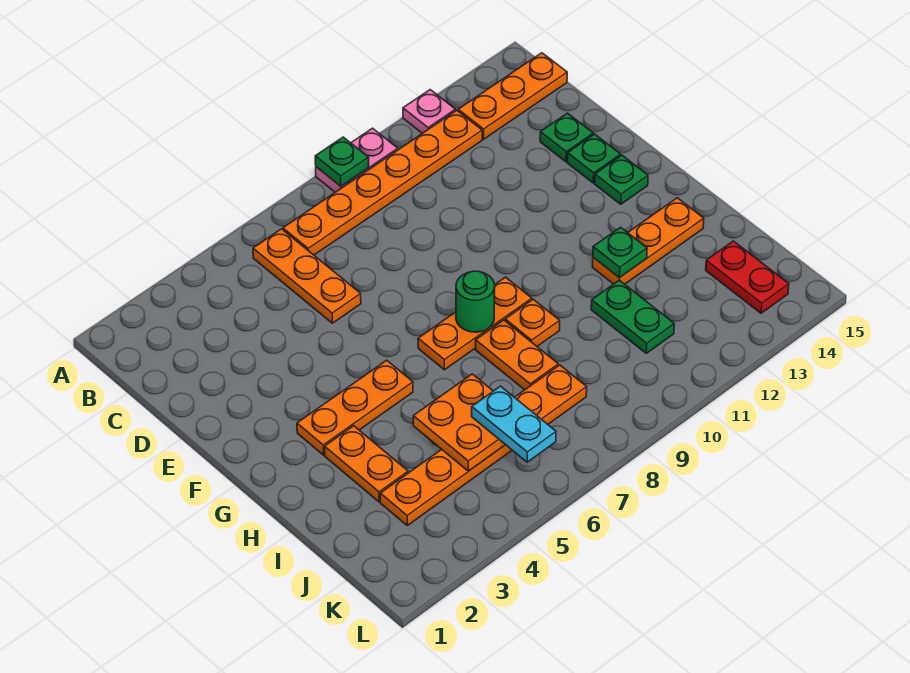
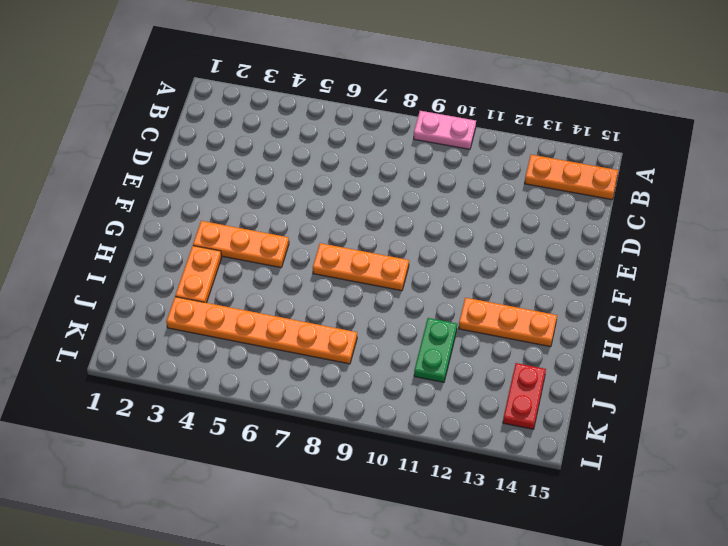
none -> pink plate A12 level 1
none -> orange plate B6:D6 level 1
none -> orange plate B7:B12 level 1

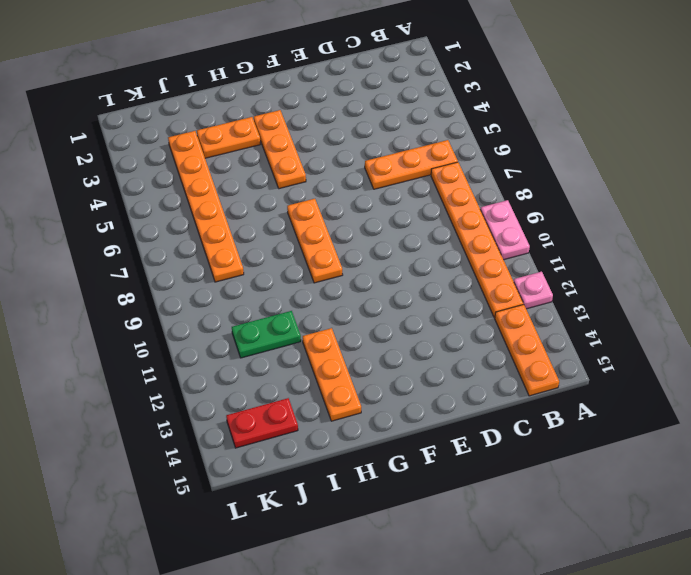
none -> green plate D14 level 1
none -> green plate E14 level 1
none -> green plate F14 level 1

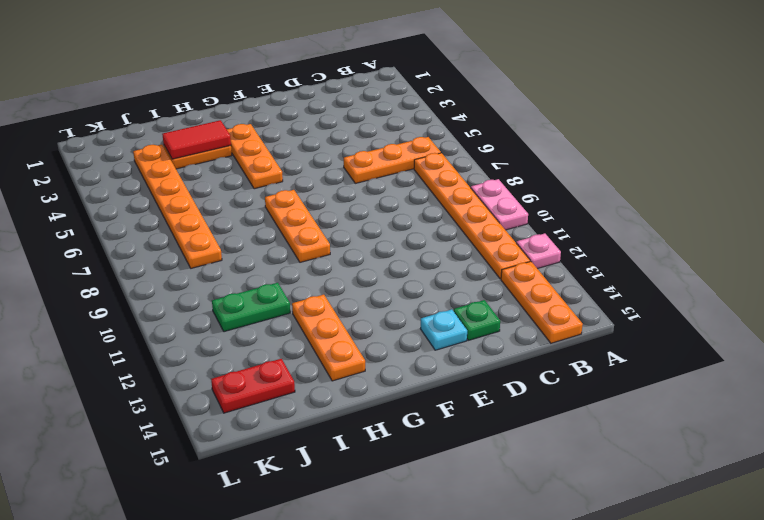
cyan plate E14 level 1 -> green plate E14 level 1
red tile H3:I3 level 2 -> none
none -> green plate F14 level 1
none -> orange plate H8:I8 level 1
none -> orange plate H9 level 1

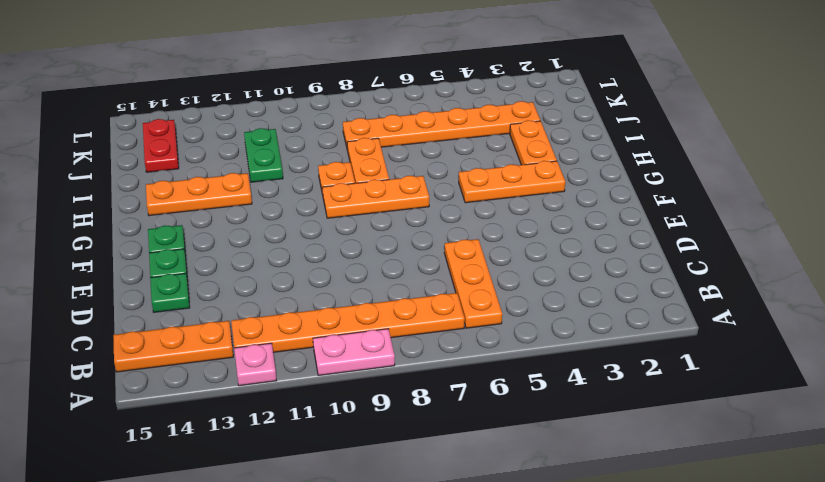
none -> green plate A9 level 2
none -> green round brick G8 level 2
none -> green plate H12 level 2

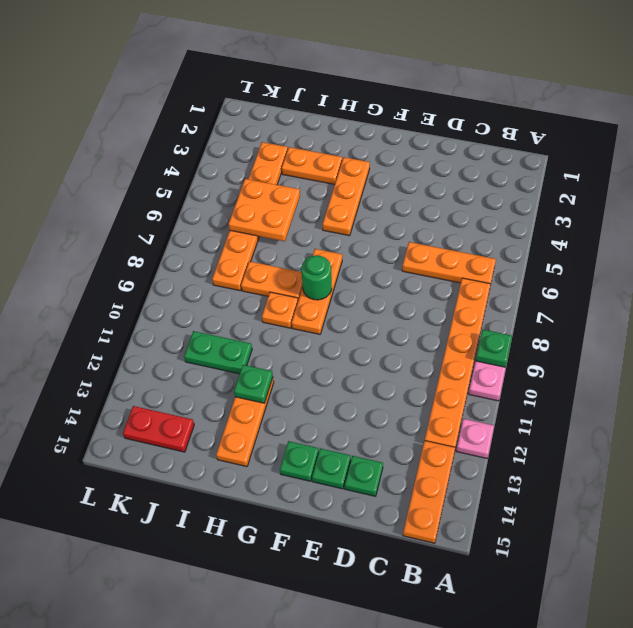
none -> cyan plate J6:K6 level 3

